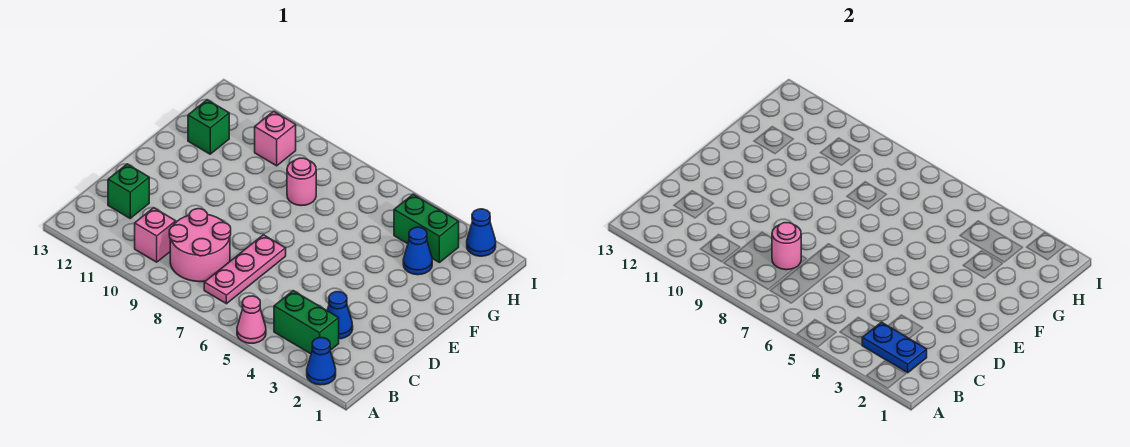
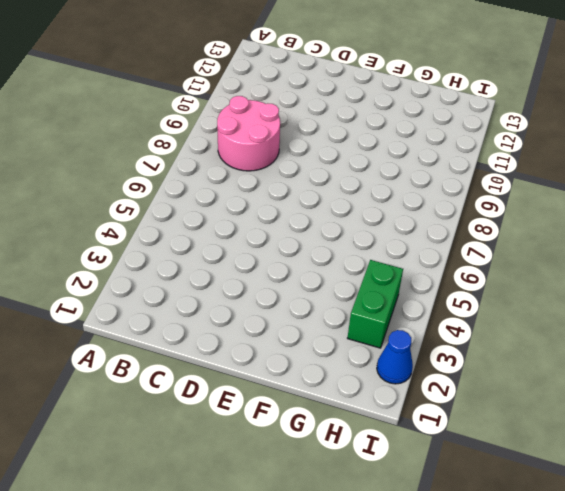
none -> blue cone A2 level 1
none -> pink cone A5 level 1
none -> green brick B3:B4 level 1

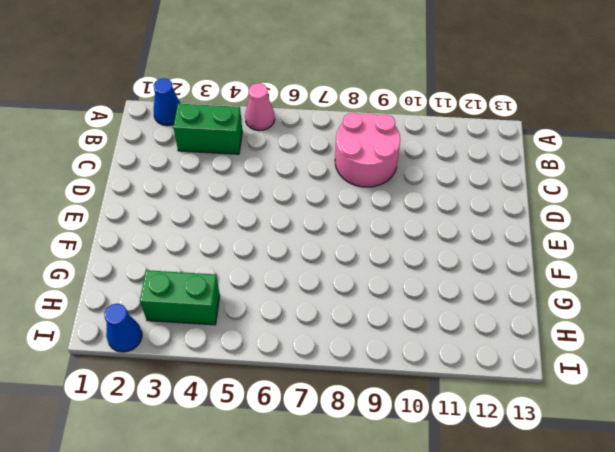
none -> pink plate B7:D7 level 1
none -> pink brick B10 level 1
none -> blue cone C3 level 1

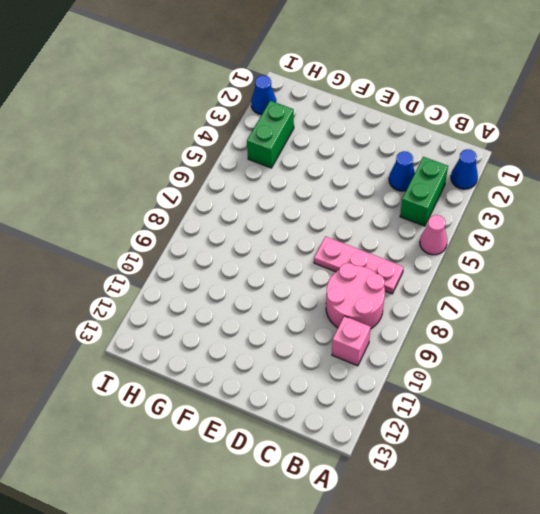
none -> green brick C12 level 1
none -> blue cone G3 level 1
none -> pink round brick G8 level 1

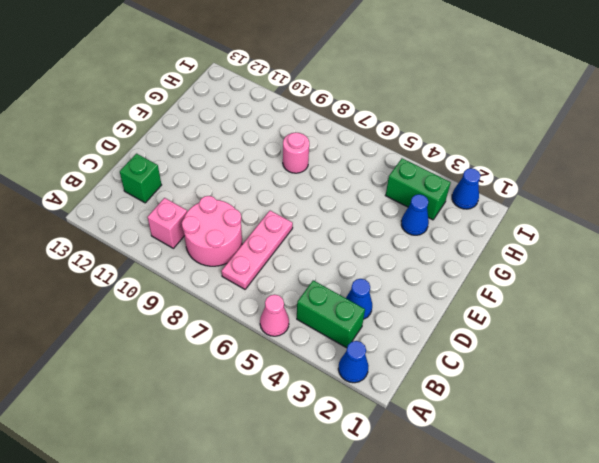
none -> green brick G12 level 1
none -> pink brick H10 level 1
none -> blue plate B2:B3 level 2

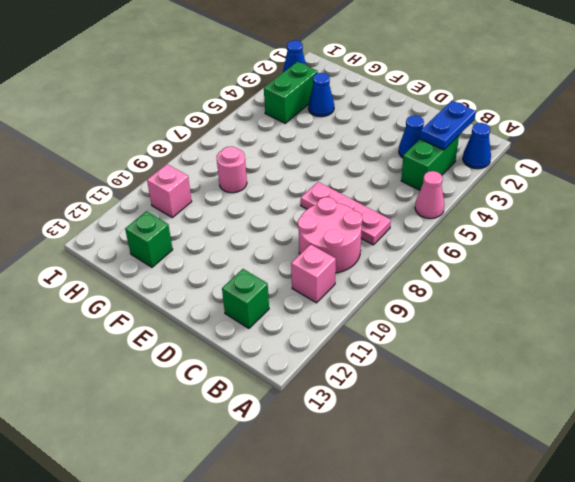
none -> pink round brick C8 level 2

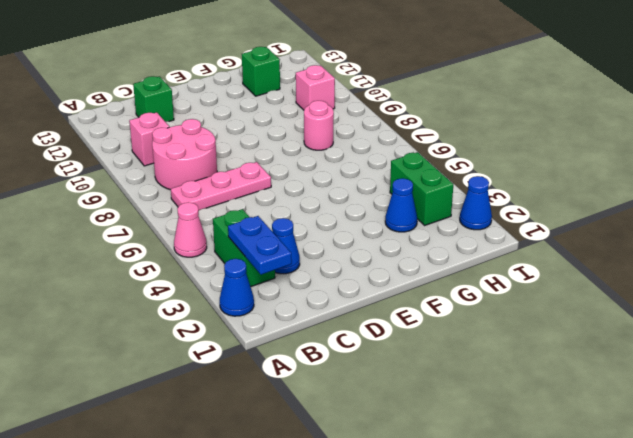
none -> pink round brick C8 level 2

